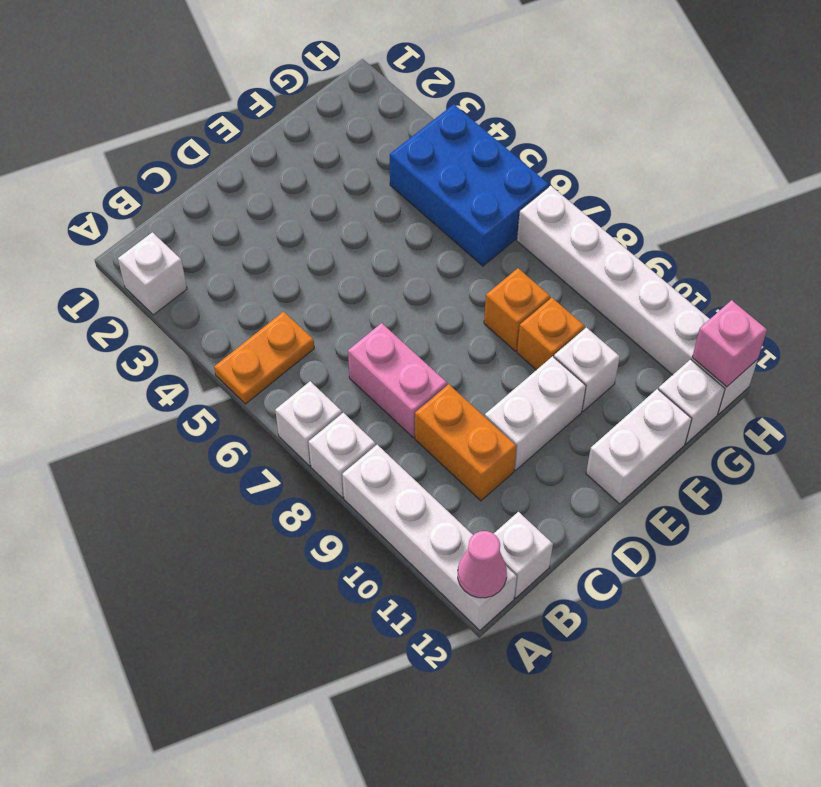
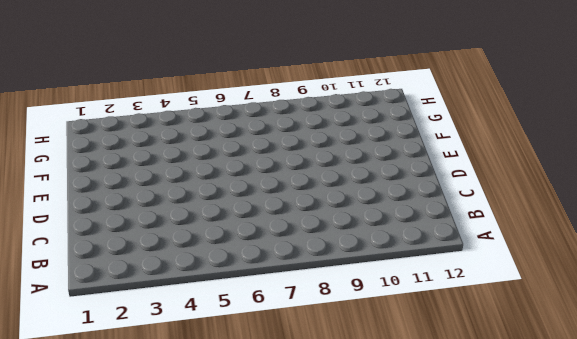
none -> white brick A2 level 1
none -> orange plate A5:B5 level 1
none -> white brick A7 level 1

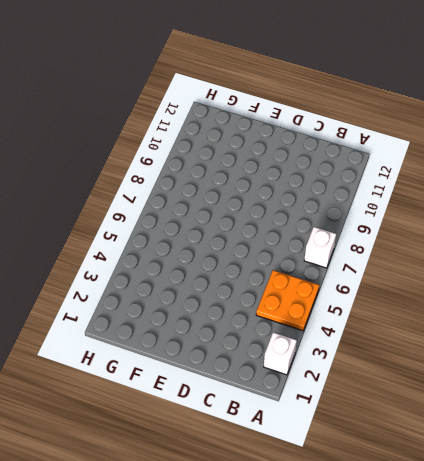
orange plate A4:B5 level 1 -> orange plate A5:B5 level 1
none -> white brick A8 level 1
none -> white brick A9:A12 level 1
none -> white brick B12 level 1

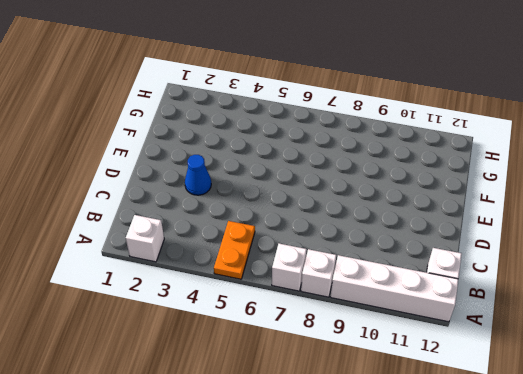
blue cone D3 level 1 -> none
none -> pink brick C7:C8 level 1
none -> orange brick C9:C10 level 1
none -> white brick D10:E10 level 1

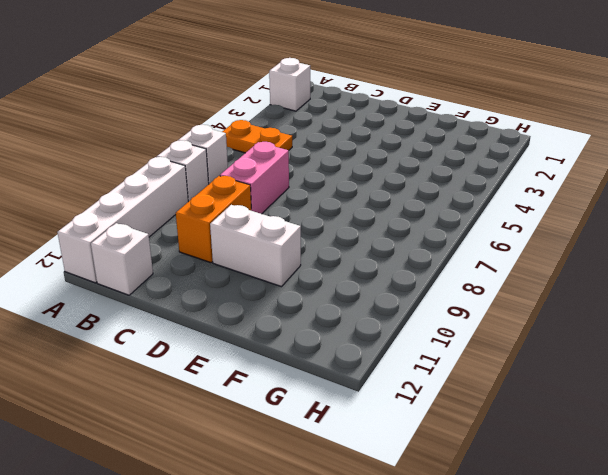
none -> white brick E12:F12 level 1
none -> orange brick F8 level 1
none -> orange brick F9 level 1

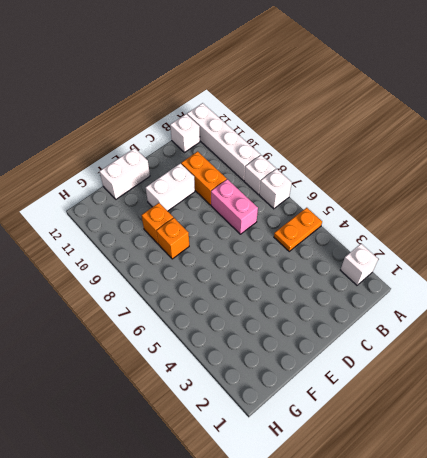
none -> white brick F10 level 1
none -> blue brick G4:H6 level 1
none -> white brick G12 level 1

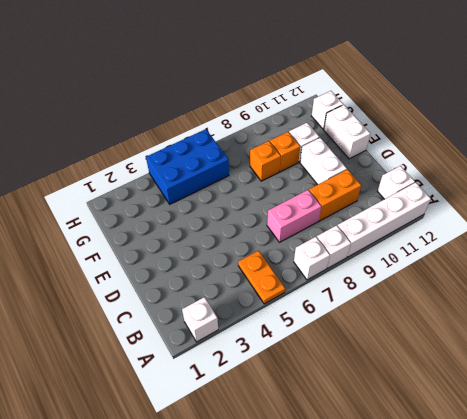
none -> white brick H7:H12 level 1
none -> pink cone A12 level 2
none -> pink brick H12 level 2

